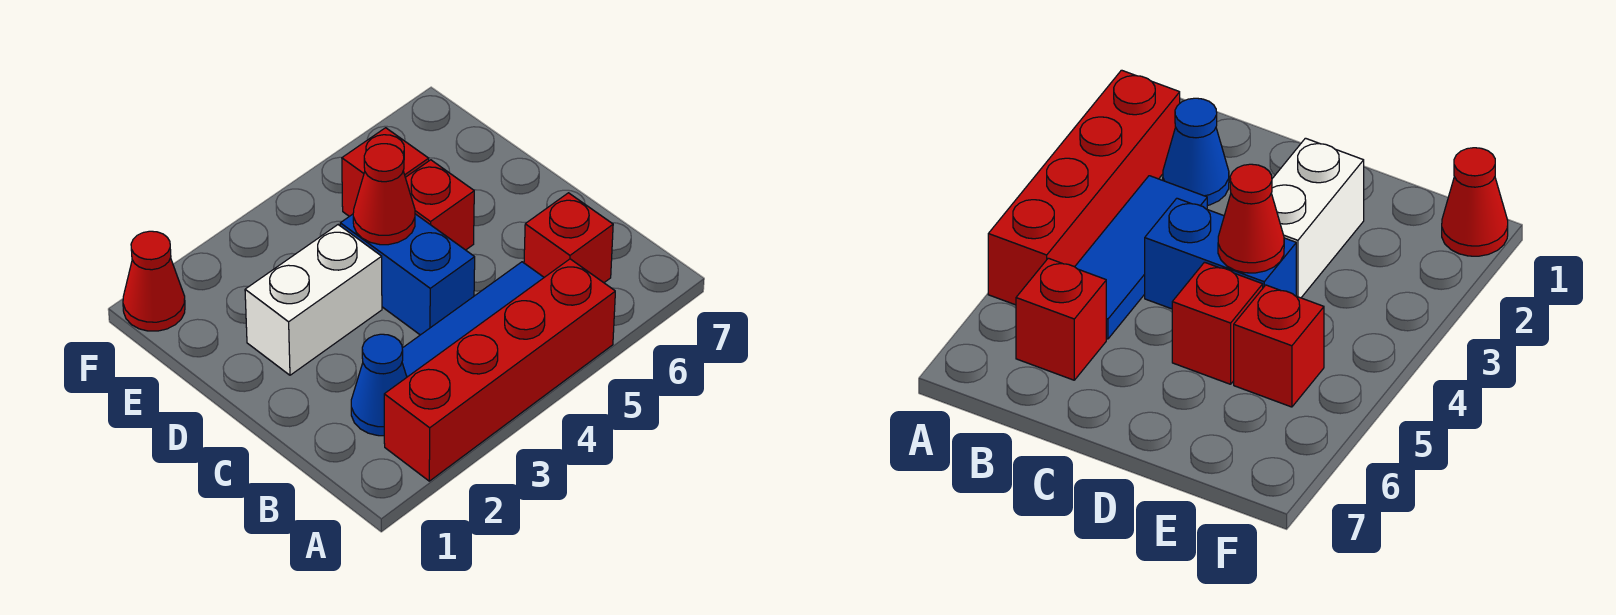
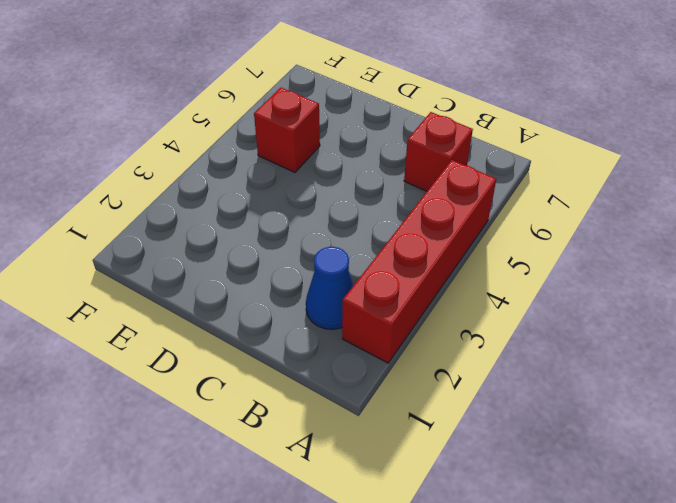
none -> blue tile B3:B5 level 1
none -> blue brick C4:D4 level 1

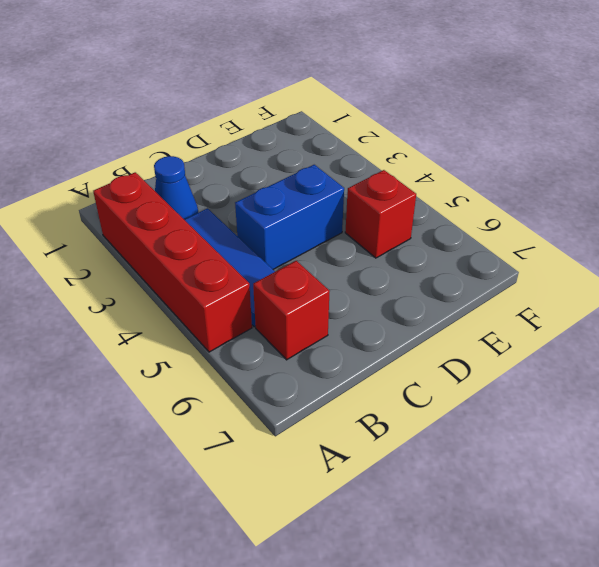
none -> white brick D2:D3 level 1
none -> red brick D5 level 1

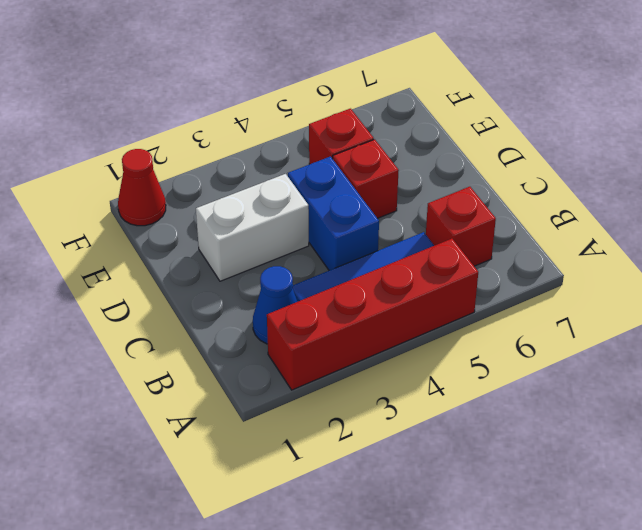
none -> red cone D4 level 2

